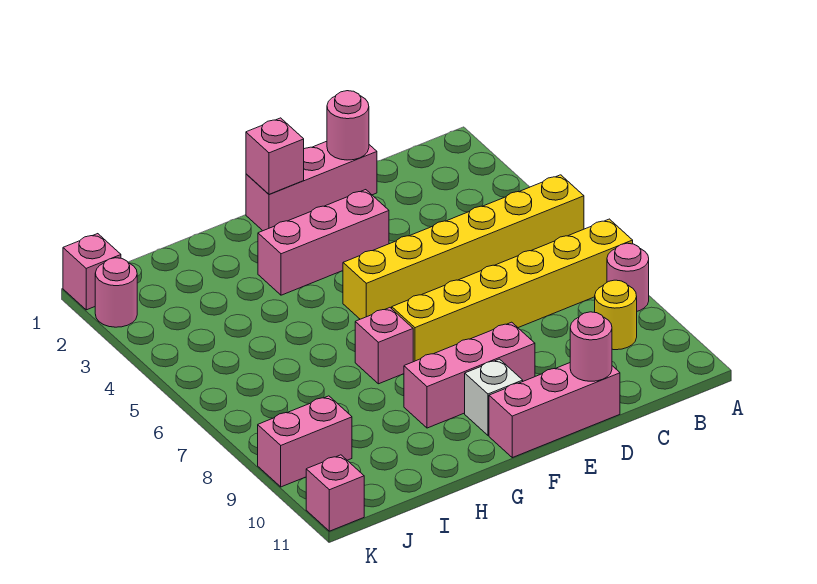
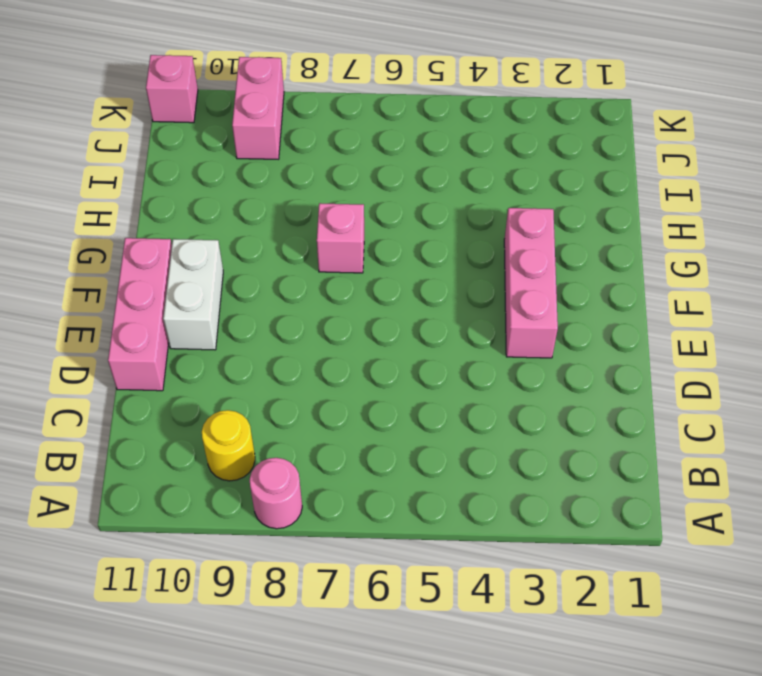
white brick E10:F10 level 1 -> white brick F10 level 1
none -> yellow brick A5:F5 level 1
none -> yellow brick A7:F7 level 1
none -> pink brick D1:F1 level 1

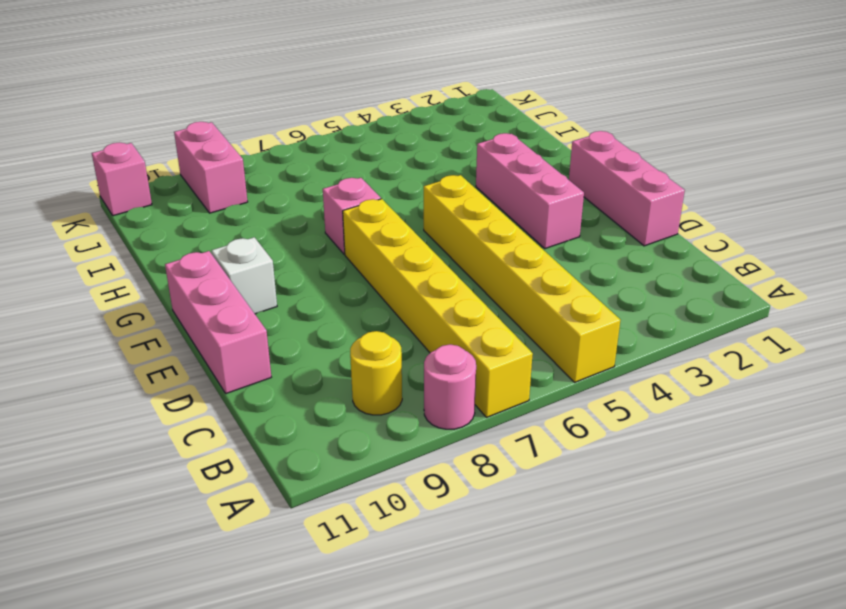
none -> pink brick E9:G9 level 1
none -> pink brick K1 level 1
none -> pink round brick K2 level 1

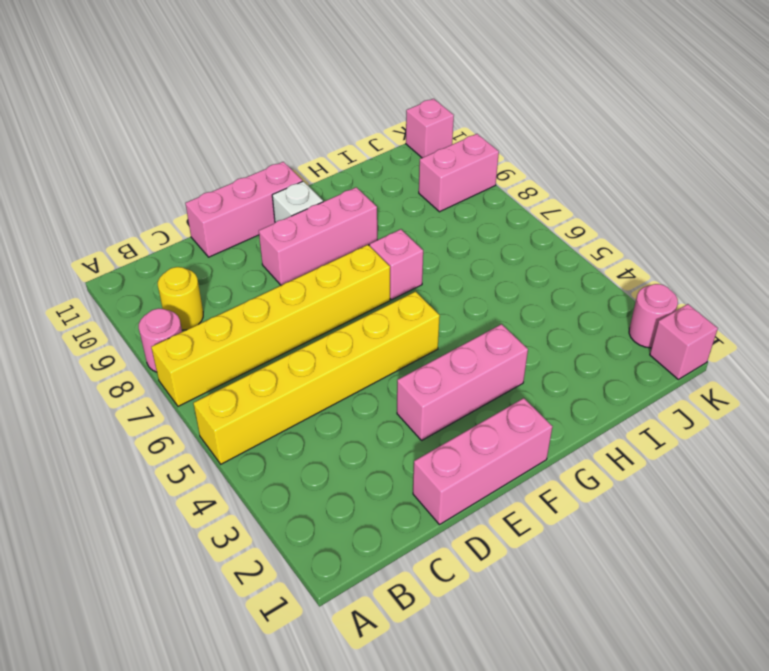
none -> pink round brick D1 level 2
none -> pink round brick D11 level 2
none -> pink brick F1 level 2

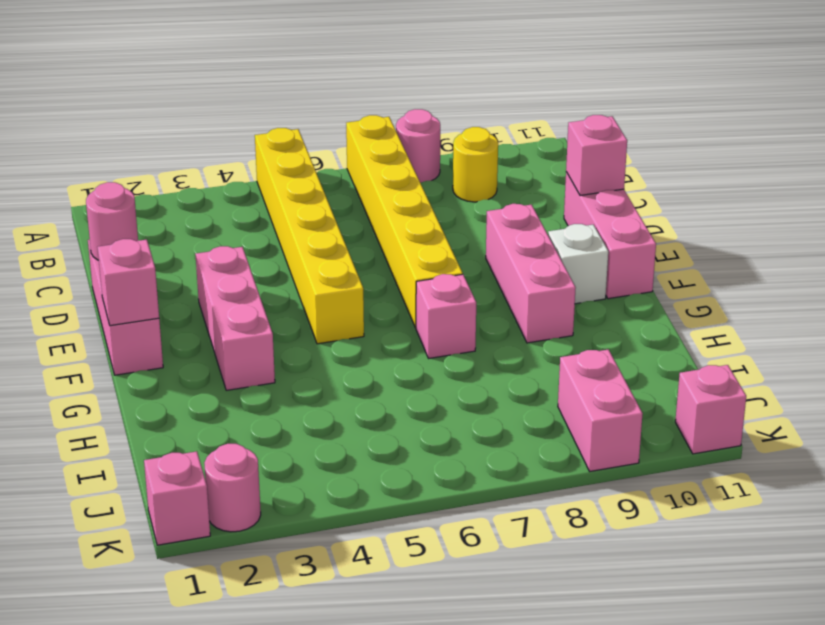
pink brick D11 level 2 -> pink round brick D11 level 2

